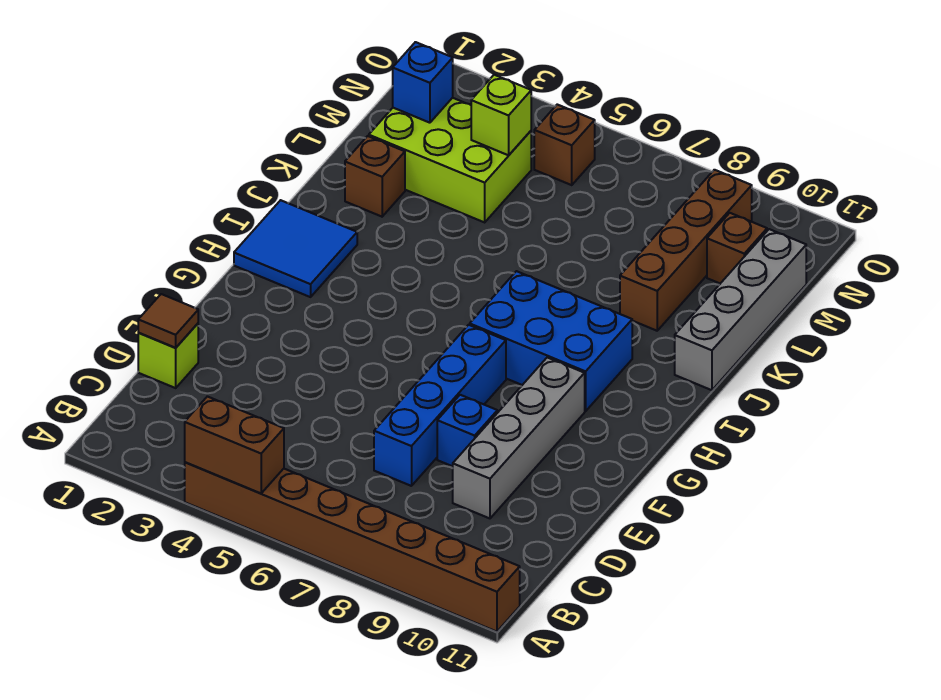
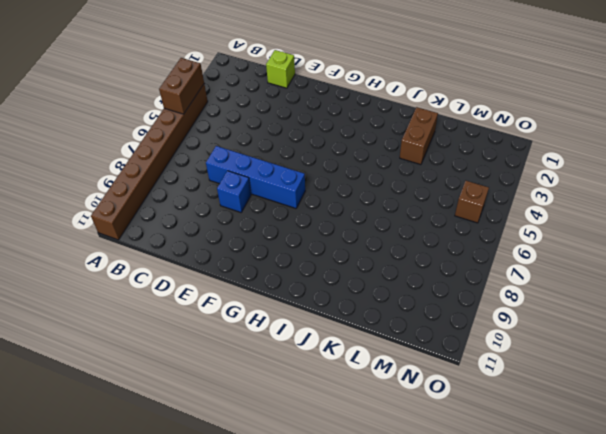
brown brick K2:K3 level 1 -> brown brick K2 level 1
none -> grey brick D9:G9 level 1
none -> blue tile H1:I2 level 1
none -> blue brick H7:I9 level 1

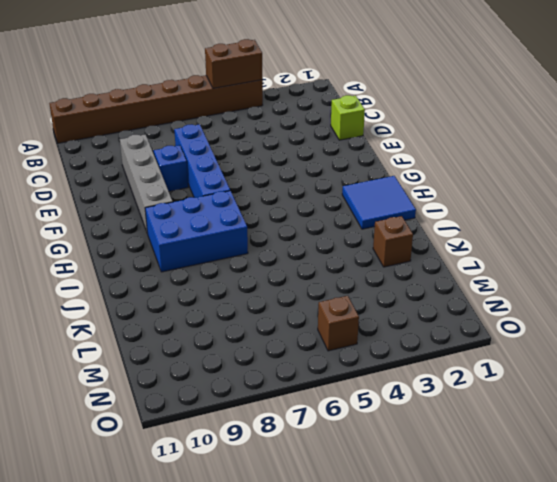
none -> grey brick J11:M11 level 1
none -> brown brick K9:N9 level 1
none -> lime brick L2:M4 level 1

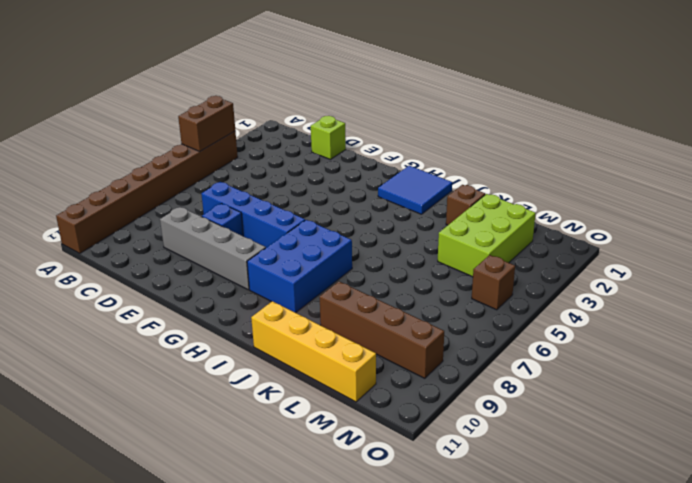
yellow brick J11:M11 level 1 -> grey brick J11:M11 level 1
none -> brown brick M10 level 1
none -> brown tile D1 level 2
none -> blue brick M2 level 2

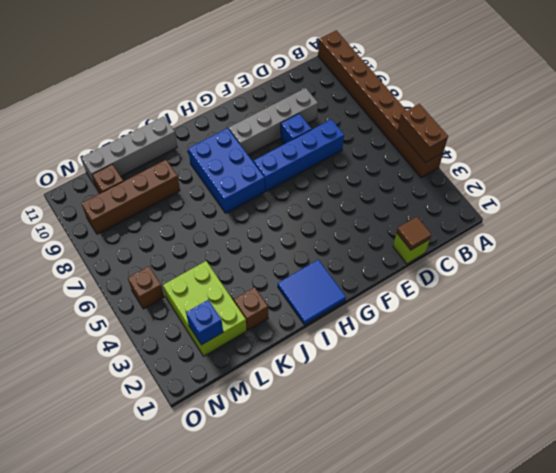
none -> lime brick M4 level 2

